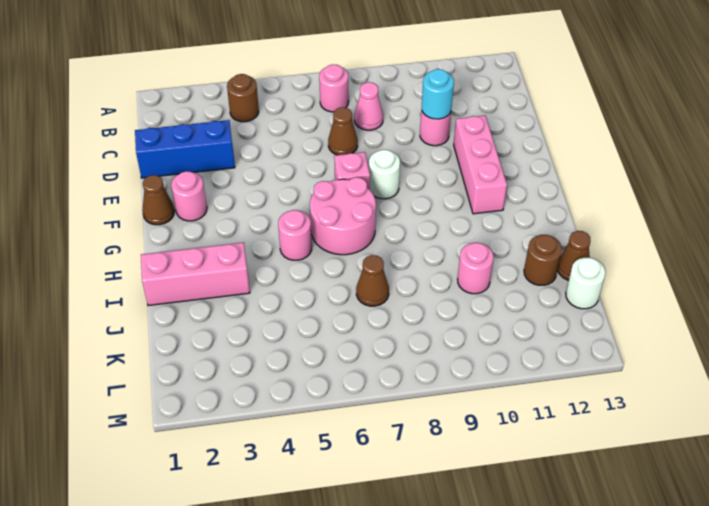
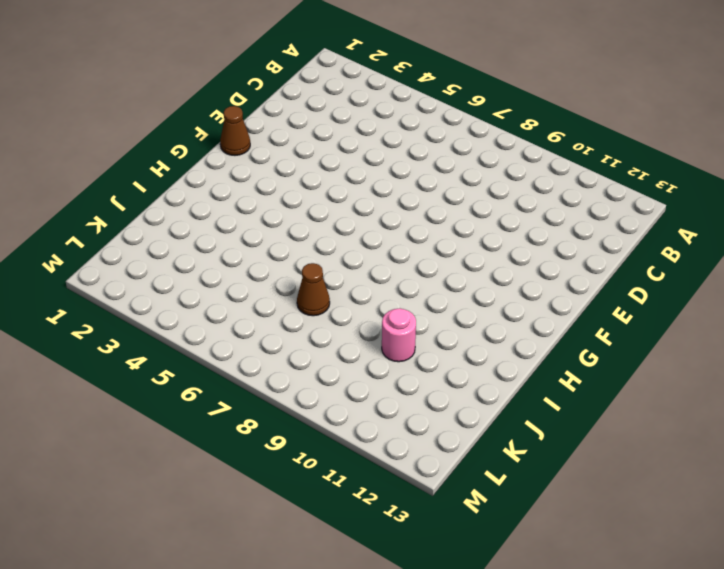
none -> brown round brick B4 level 1
none -> pink round brick B7 level 1
none -> pink cone C8 level 1

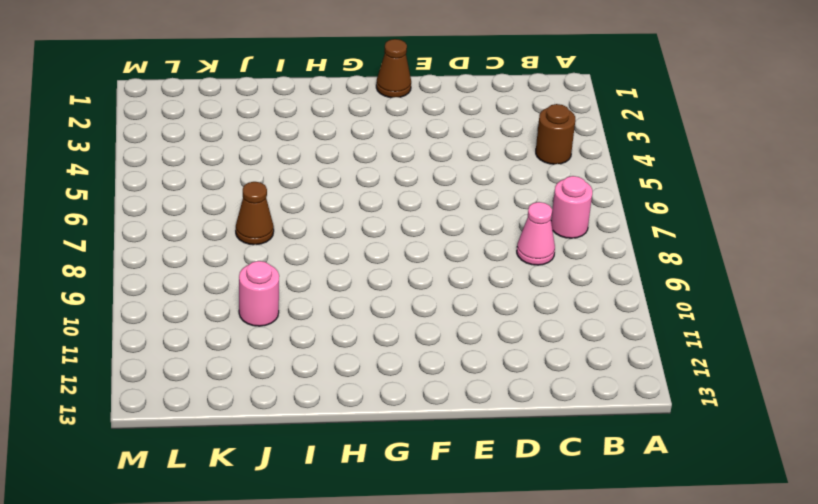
none -> blue brick D1:D3 level 1
none -> brown cone D7 level 1
none -> pink round brick D10 level 1

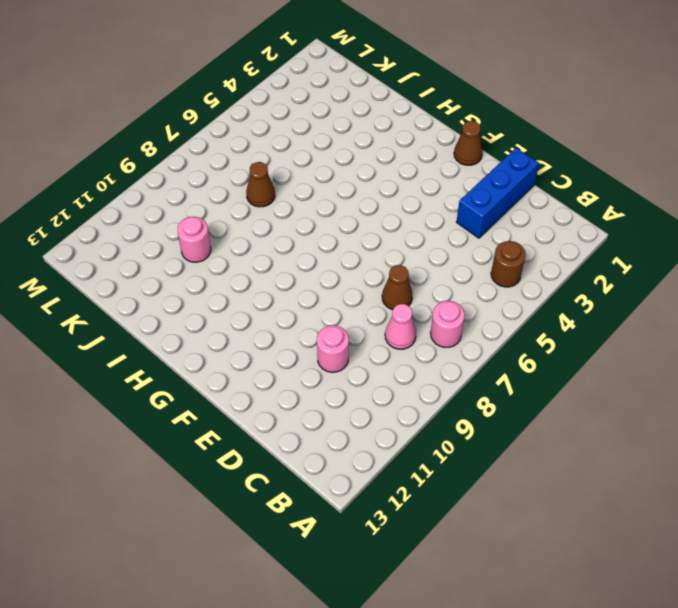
none -> pink brick E11:G11 level 1
none -> pink round brick F2 level 1
none -> pink brick F7 level 1

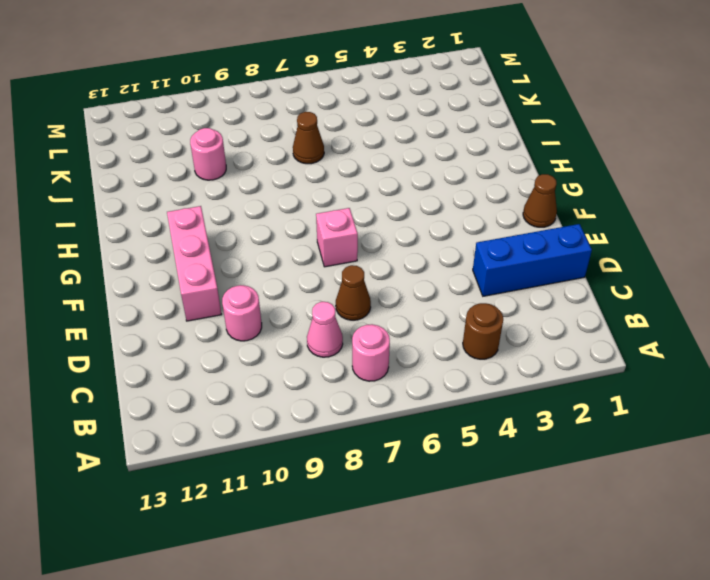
none -> pink round brick F2 level 1
none -> white round brick F8 level 1
none -> pink round brick G6:H7 level 1

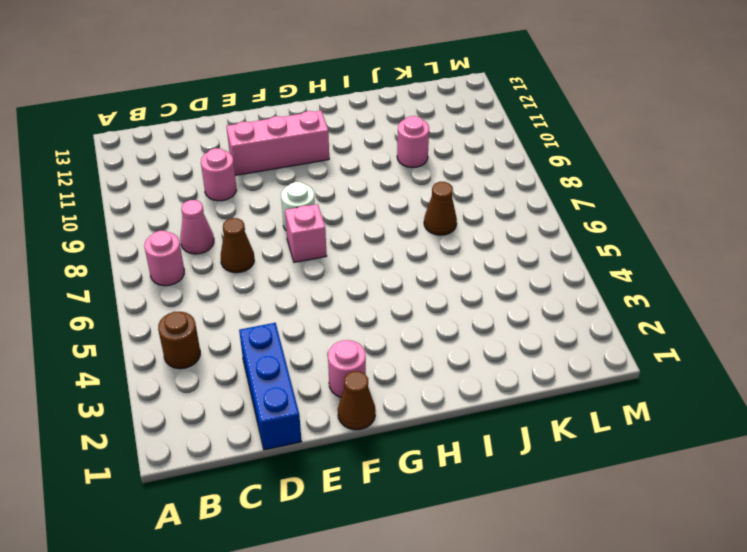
none -> pink round brick G6:H7 level 1
none -> pink round brick H5 level 1
none -> pink brick I1:I3 level 1

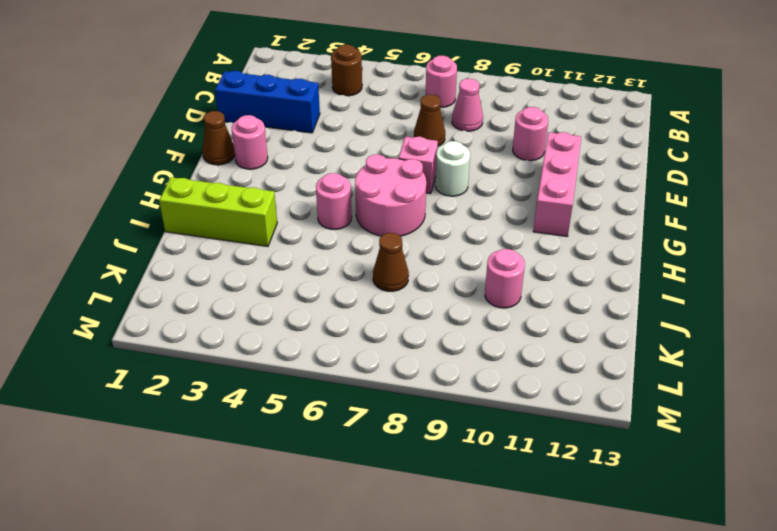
lime brick I1:I3 level 1 -> pink brick I1:I3 level 1
none -> brown round brick J12 level 1
none -> brown cone J13 level 1
none -> white round brick K13 level 1

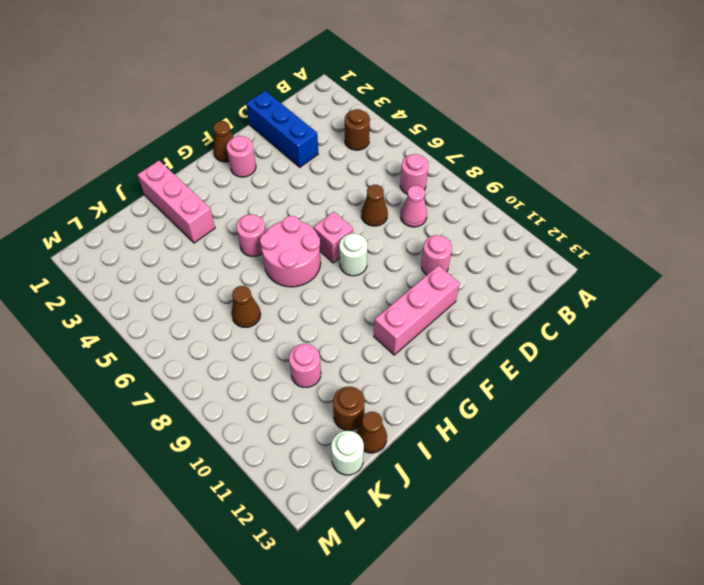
none -> cyan round brick D10 level 2

